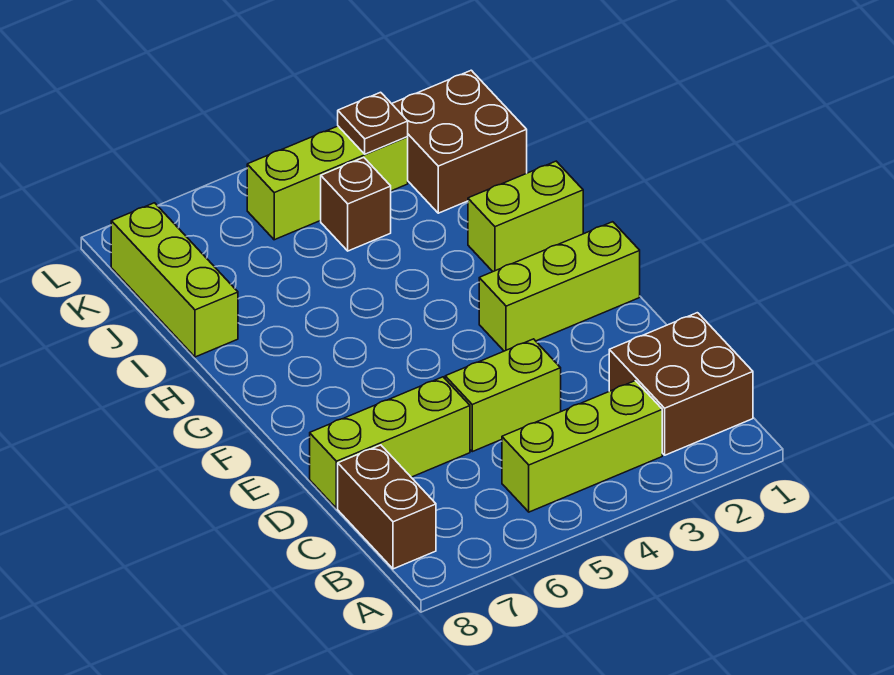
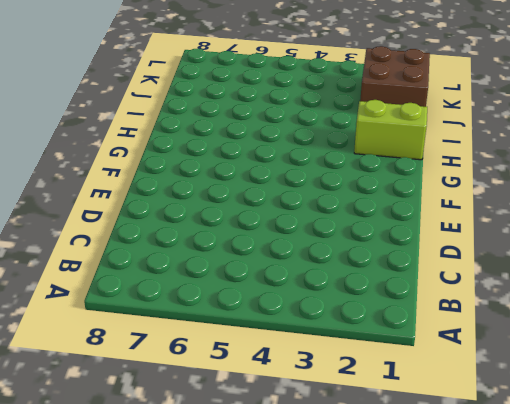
none -> brown brick B1:C2 level 1
none -> lime brick B3:B5 level 1
none -> brown brick B8:C8 level 1

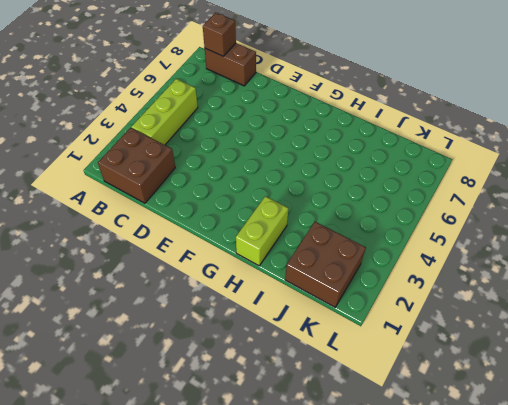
brown brick B8 level 2 -> brown brick J4 level 1
none -> lime brick D4:D5 level 1
none -> lime brick D6:D8 level 1
none -> lime brick F1:F3 level 1

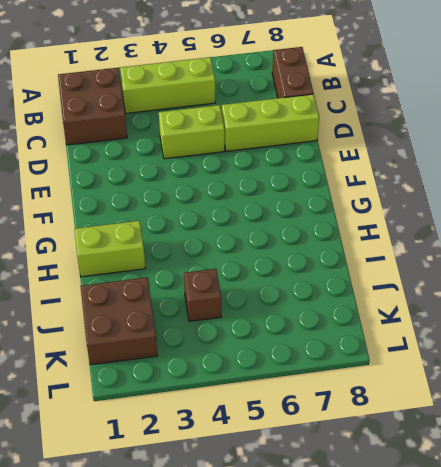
none -> lime brick F1:F3 level 1
none -> lime brick I8:K8 level 1
none -> lime brick K3:K5 level 1

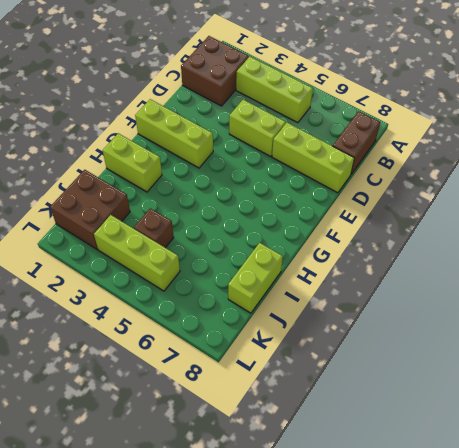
lime brick I8:J8 level 1 -> lime brick I8:K8 level 1
none -> brown plate K3 level 2

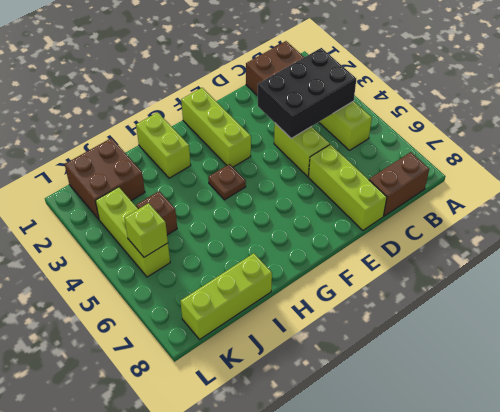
black brick B3:D4 level 2 -> none
brown plate G4 level 1 -> brown plate K3 level 2
lime brick K5 level 2 -> none

